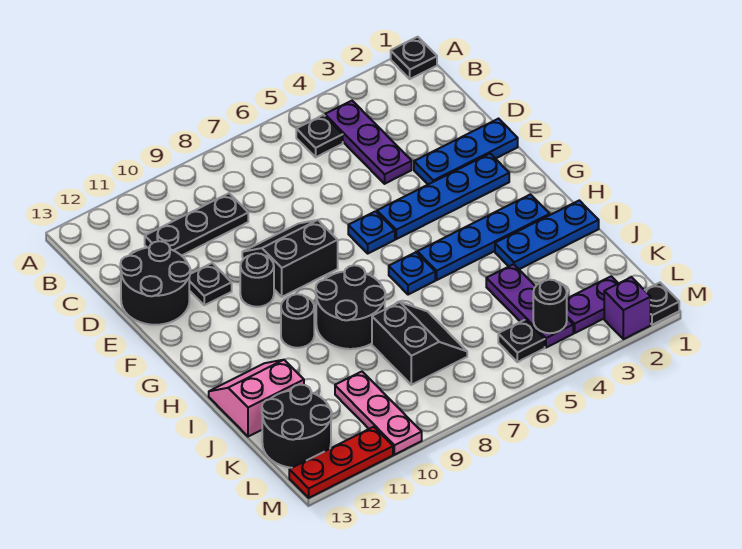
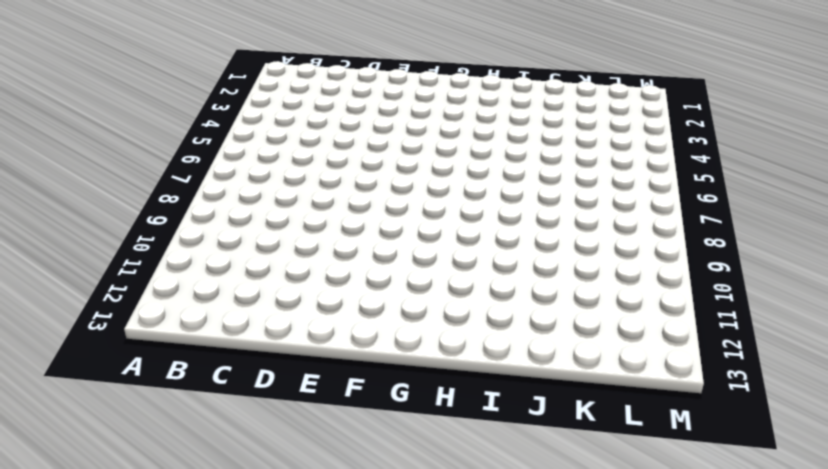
none -> black plate A1 level 1
none -> purple plate B4:D4 level 1
none -> black plate B5 level 1

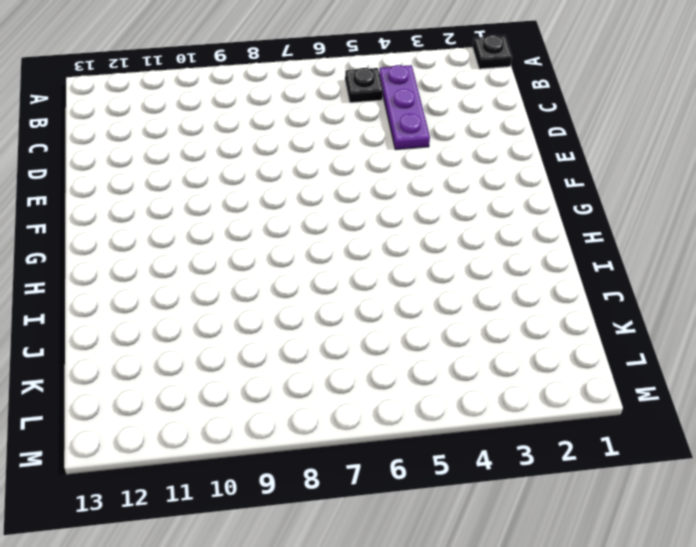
none -> black plate C9:C11 level 1
none -> black round brick D12:E13 level 1
none -> blue plate E1:E3 level 1

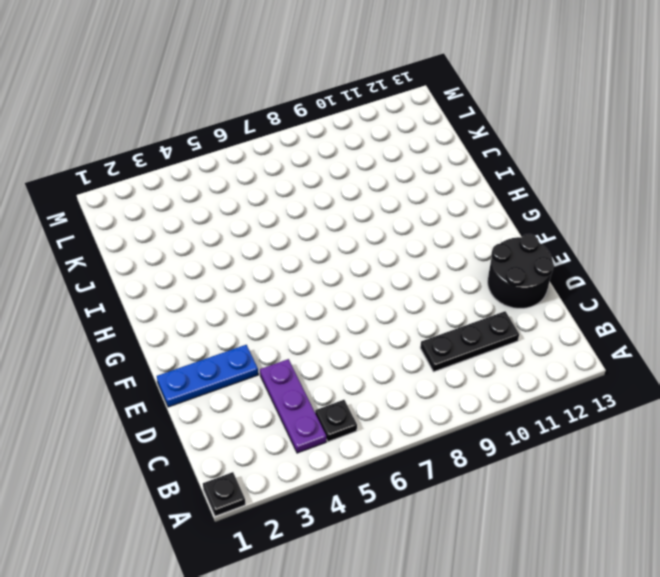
none -> black slope E8:F9 level 1 top F
none -> black plate E11 level 1
none -> blue plate F2:F5 level 1

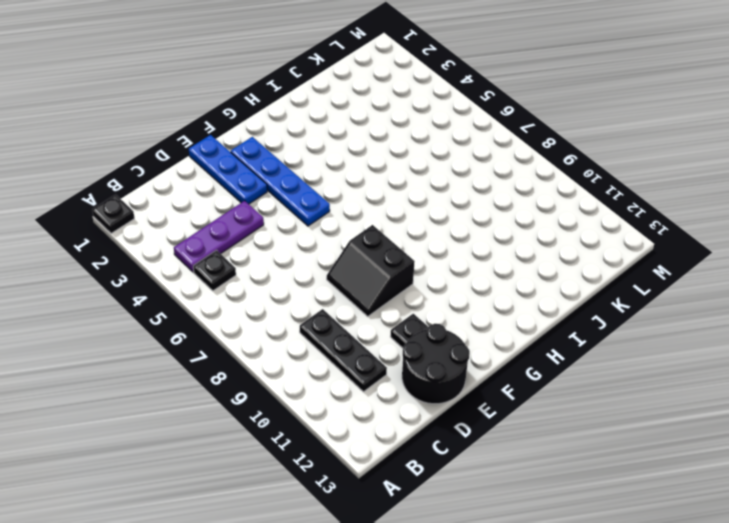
none -> blue plate F6 level 1
none -> black round brick F10 level 1
none -> blue plate H2:H5 level 1

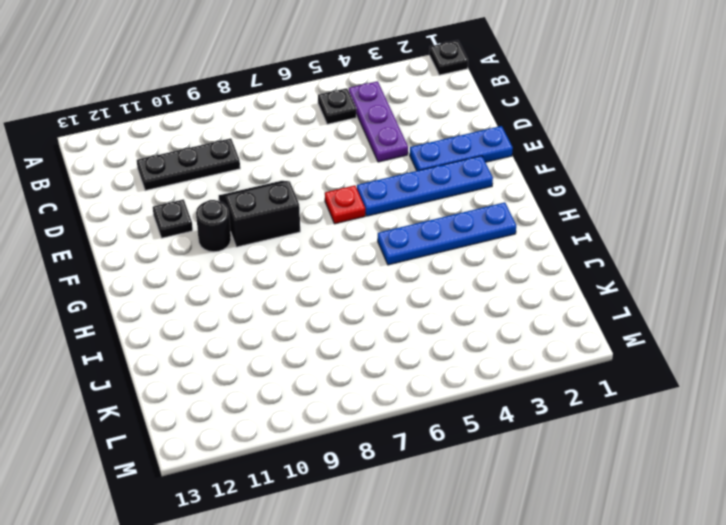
red plate F6 level 1 -> blue plate F6 level 1
none -> black round brick D12:E13 level 1
none -> blue plate H6 level 1
none -> black round brick H8:I9 level 1

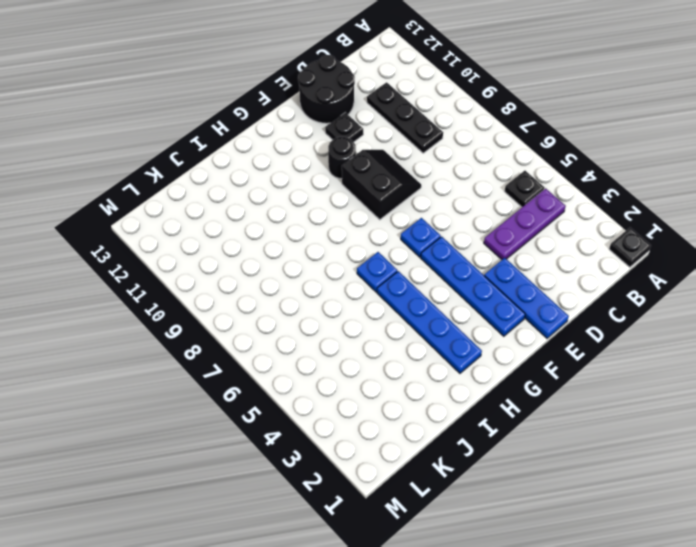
none -> black round brick H8:I9 level 1
none -> black round brick H10 level 1
none -> blue plate I1:I3 level 1

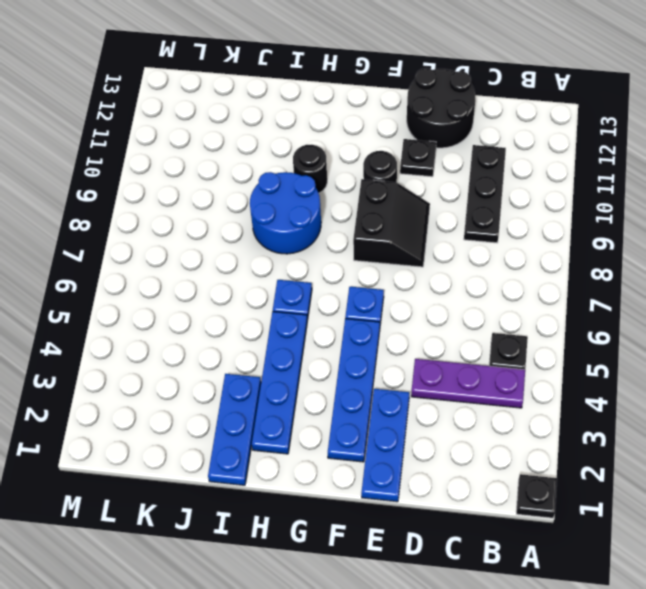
blue round brick H8:I9 level 1 -> black round brick H8:I9 level 1
none -> pink slope I12:J13 level 1 top J
none -> purple plate J4:L4 level 1
none -> black slope J7:K8 level 1 top 8

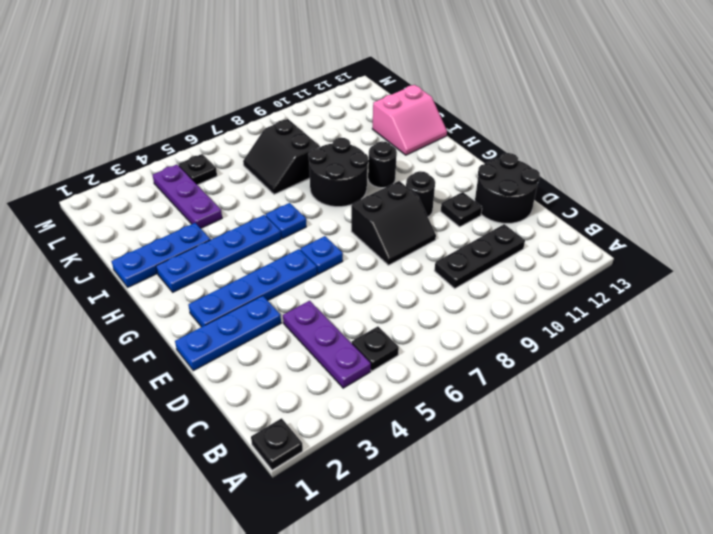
none -> pink plate K10:M10 level 1
none -> black round brick K12:L13 level 1
none -> purple plate L2:L3 level 1

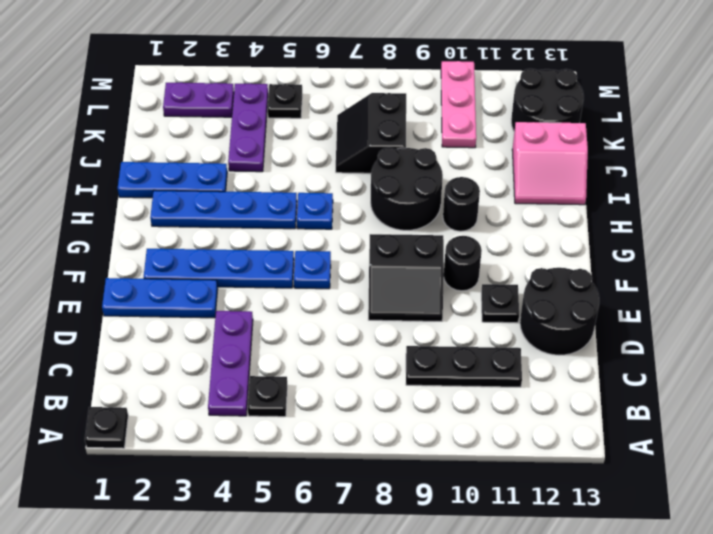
none -> black plate M1 level 1
none -> purple brick M2 level 1
none -> red plate M11:M13 level 1

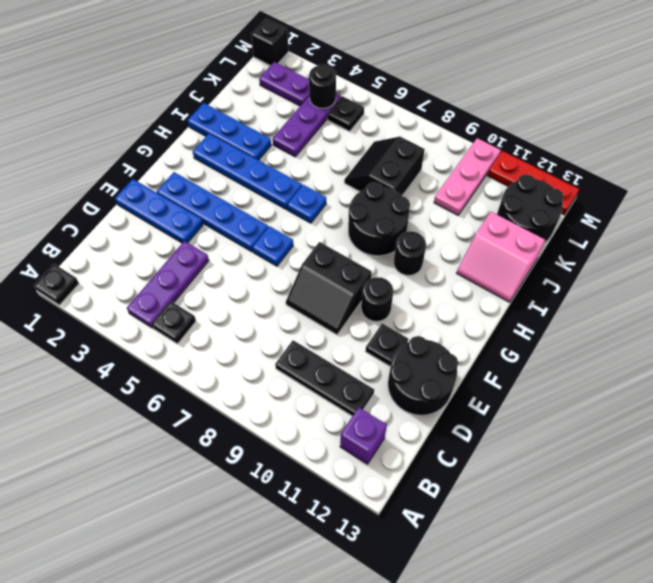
purple brick B12 level 1 -> purple brick M2 level 1
black brick M1 level 1 -> black plate M1 level 1

